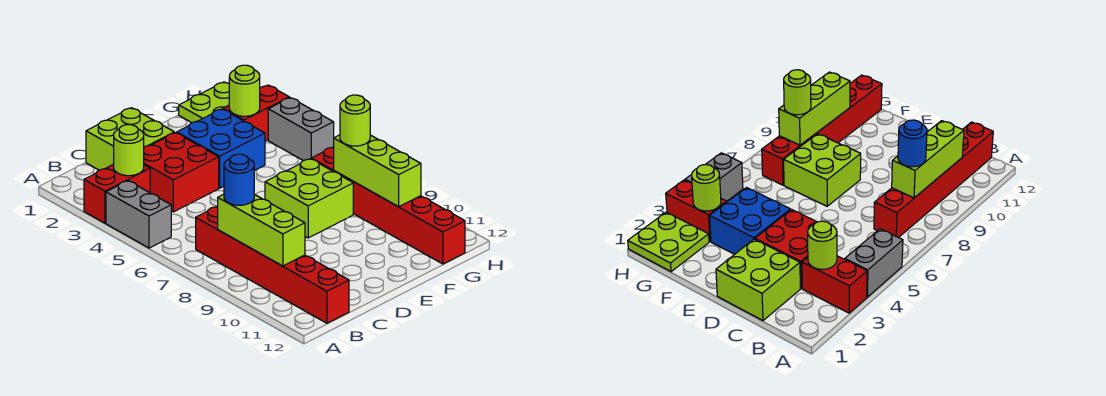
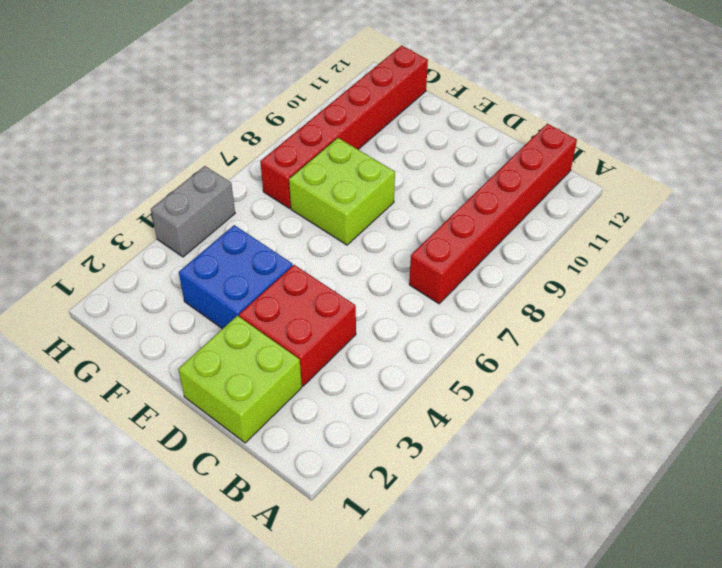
none -> red brick A3:B3 level 1
none -> grey brick A4:A5 level 1
none -> lime plate G1:H2 level 1

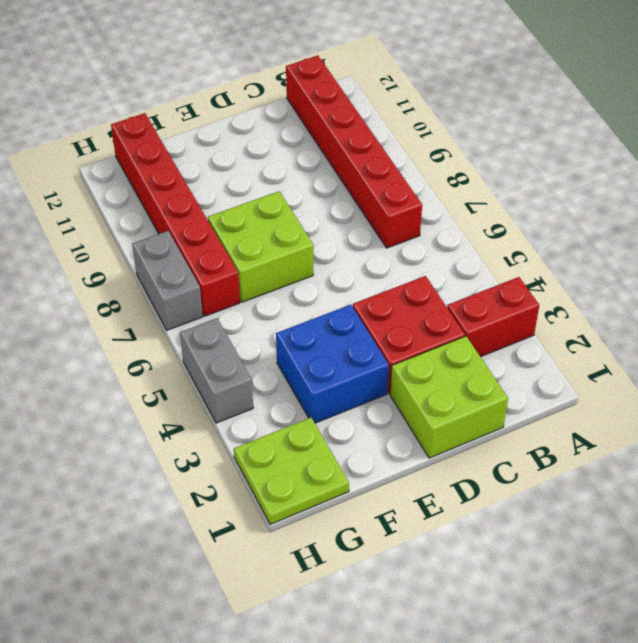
grey brick H7:H8 level 1 -> grey brick A4:A5 level 1
none -> red brick G3:H3 level 1
none -> lime round brick B3 level 2
none -> lime brick B8:B10 level 2

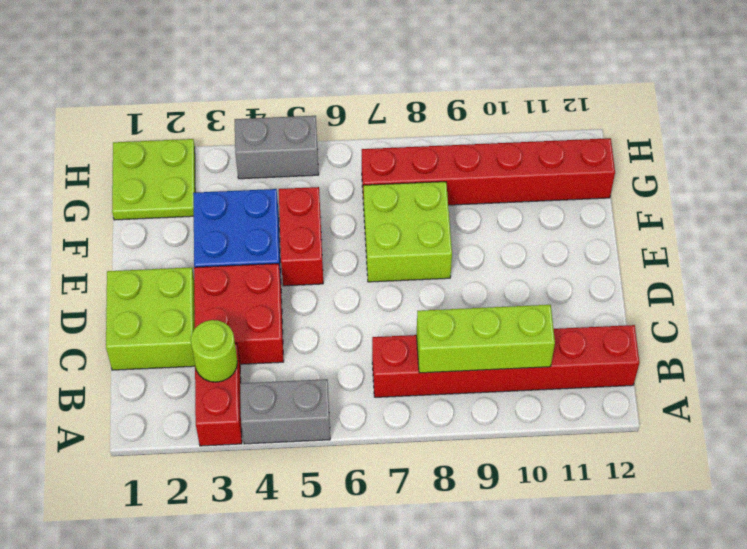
red brick E5:F5 level 1 -> red brick G3:H3 level 1
none -> lime round brick G3 level 2
none -> lime brick G8:G10 level 2
none -> blue round brick B8 level 3

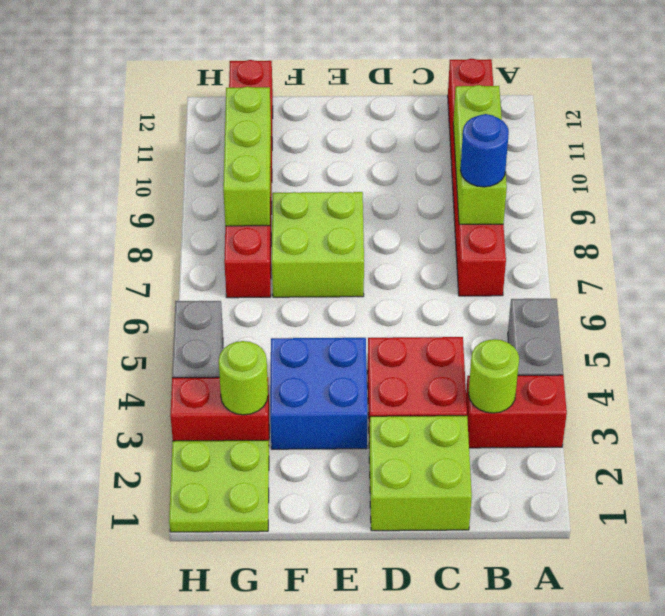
none -> lime round brick G8 level 3

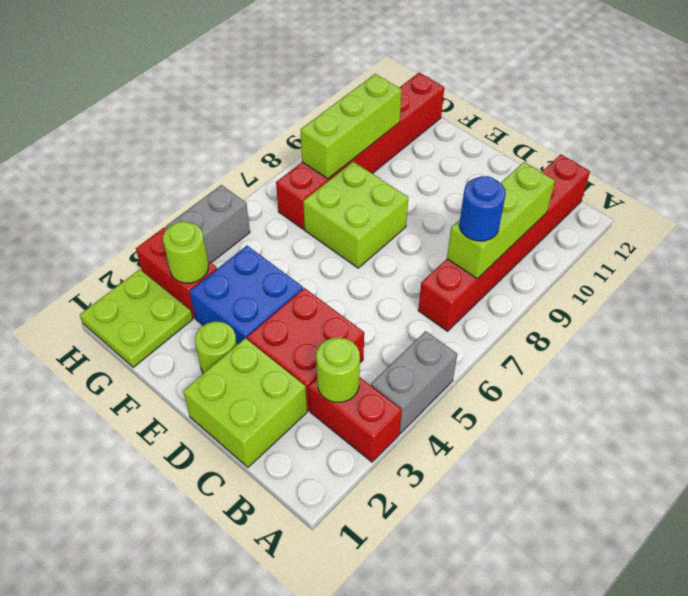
lime round brick E2 level 1 -> lime round brick G8 level 3

